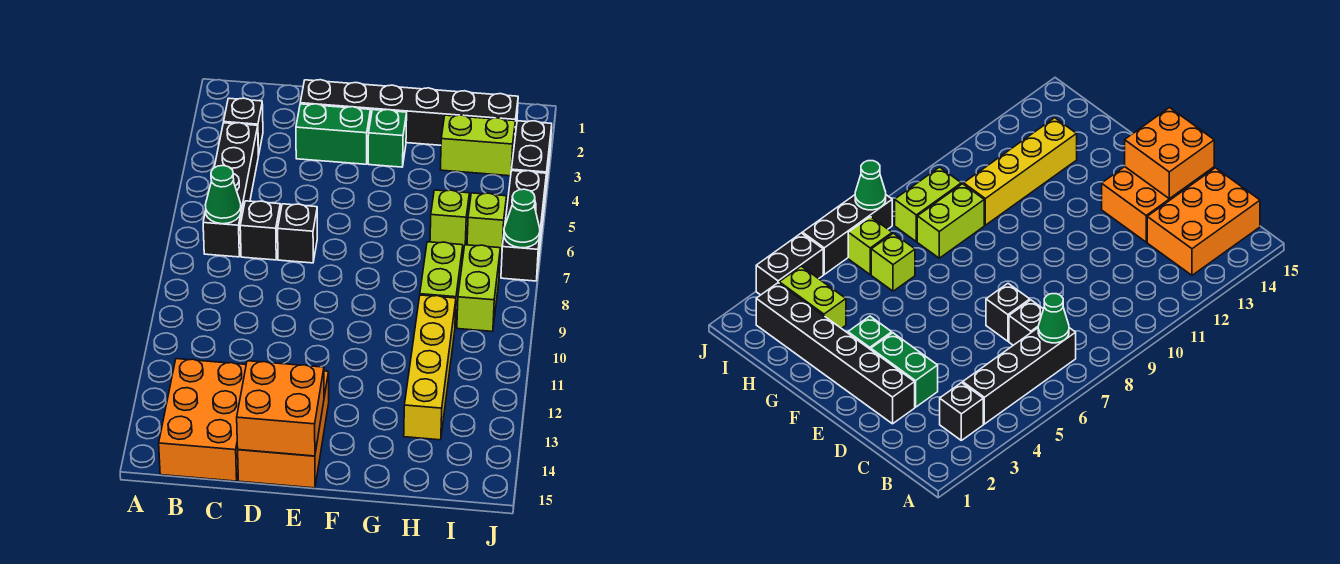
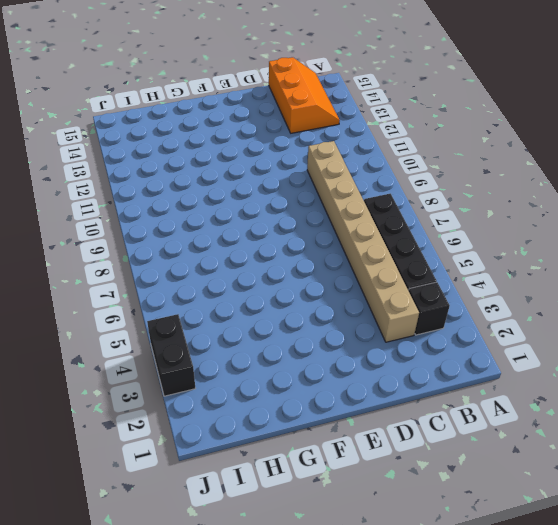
orange slope B13:C15 level 1 top C -> orange brick B13:C15 level 1
tan brick C3:C10 level 1 -> black brick C7 level 1
none -> black brick D2:I2 level 1
none -> green brick D3:E3 level 1
none -> black brick D7 level 1

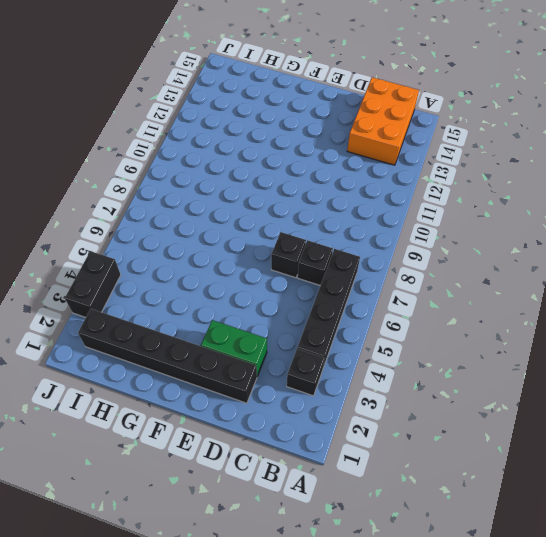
none -> orange brick D13:E15 level 1
none -> green brick F3 level 1
none -> lime brick H3:I3 level 1

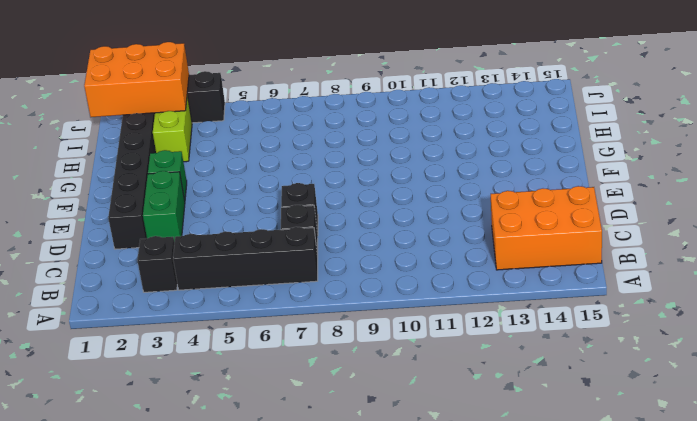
orange brick I1:J3 level 2 -> orange brick D13:E15 level 1
none -> lime brick H6 level 1
none -> lime brick H8:H9 level 1
none -> yellow brick H10:H13 level 1

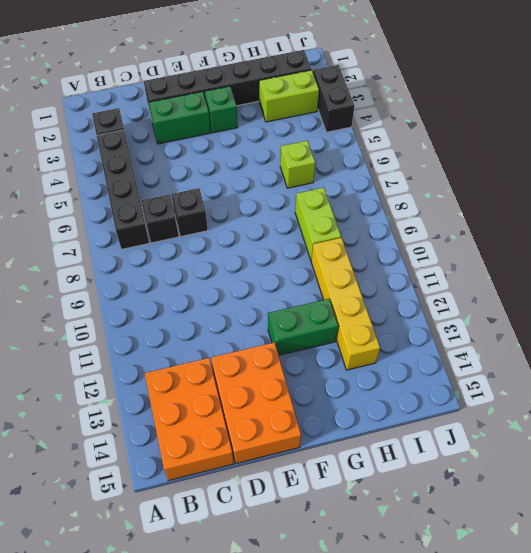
green brick F12:G12 level 1 -> none
none -> lime brick I6 level 1
none -> lime brick I8:I9 level 1
none -> black brick J5:J7 level 1

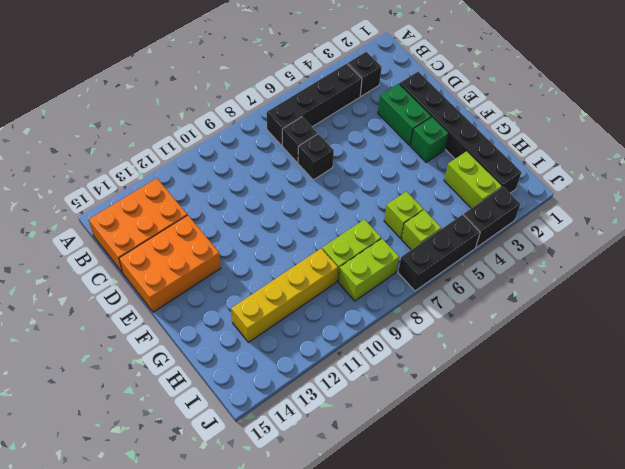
none -> green cone B7 level 2
none -> orange brick D14:E15 level 2
none -> green cone J7 level 2

